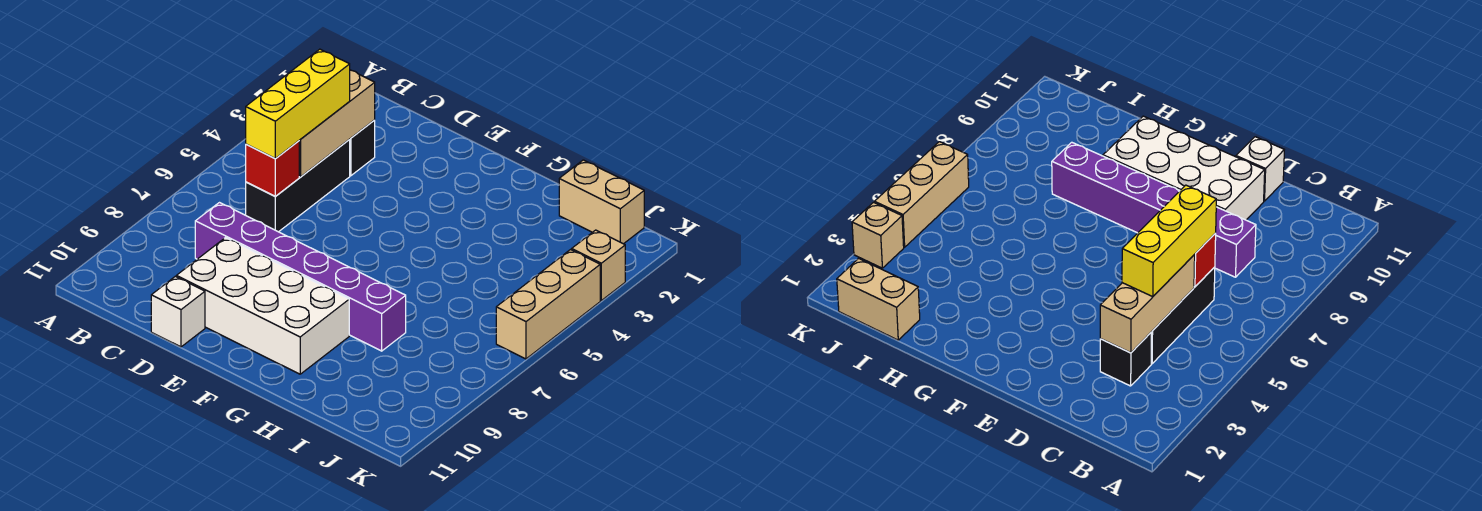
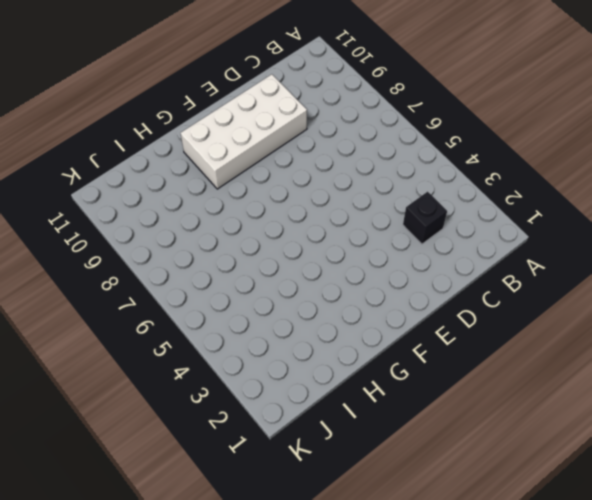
none -> black brick C4:C6 level 1
none -> purple brick C8:H8 level 1

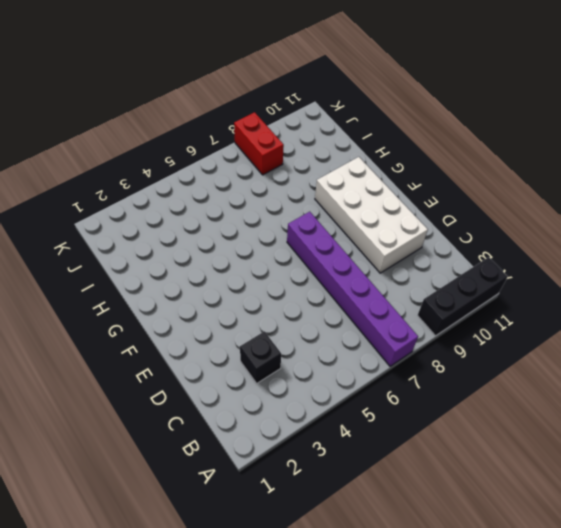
purple brick A7:F7 level 1 -> purple brick C8:H8 level 1
black brick A9:A11 level 1 -> black brick C4:C6 level 1
red brick J8:K8 level 1 -> none
none -> white brick D11 level 1
none -> tan brick I1:J1 level 1

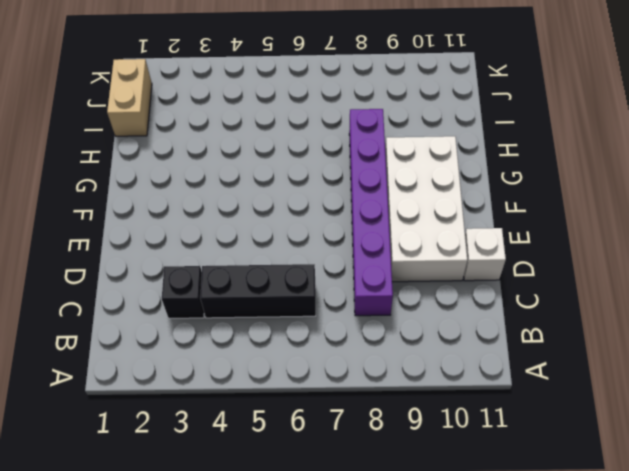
none -> tan brick K3 level 1
none -> tan brick K4:K6 level 1

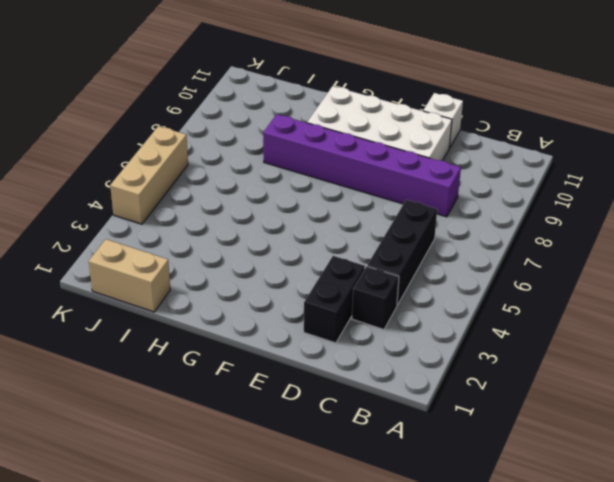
black brick D2:D3 level 1 -> none
none -> tan brick K3 level 1
none -> tan brick C3:C5 level 2

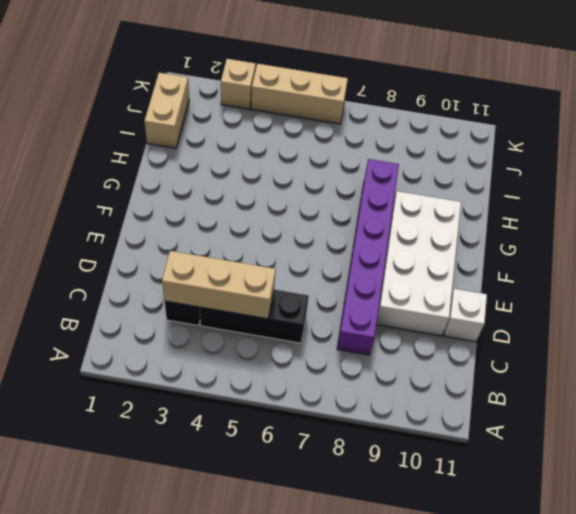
none -> red brick C6 level 2
none -> yellow brick C4:C6 level 3

